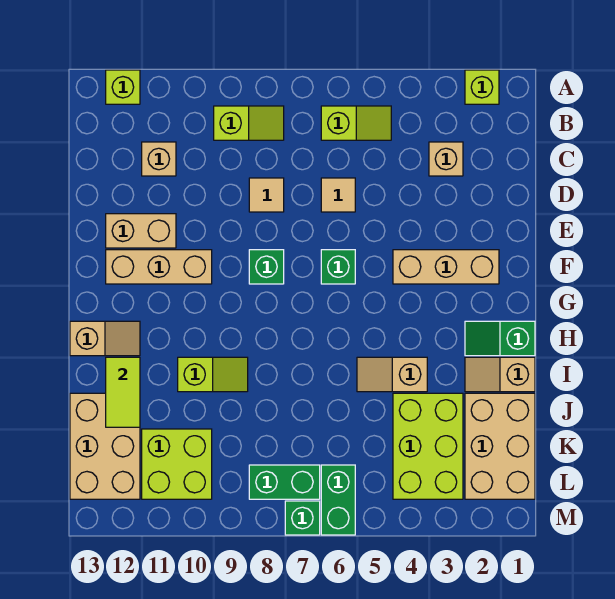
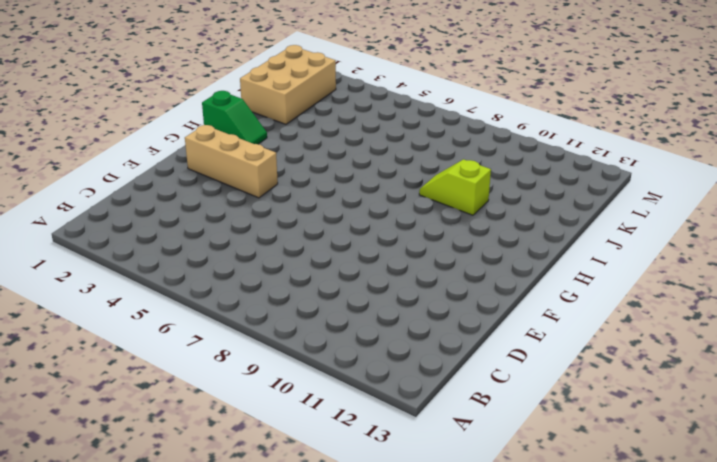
none -> lime brick A2 level 1
none -> lime brick A12 level 1
none -> lime slope B5:B6 level 1 top 6

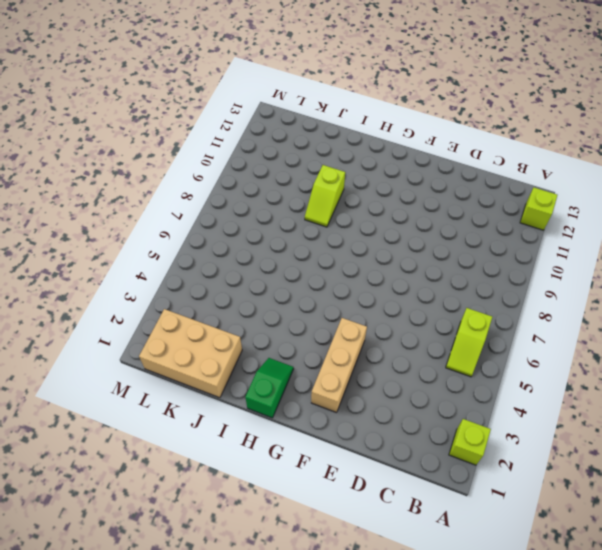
none -> lime slope B8:B9 level 1 top 9
none -> tan brick C3 level 1
none -> tan brick C11 level 1

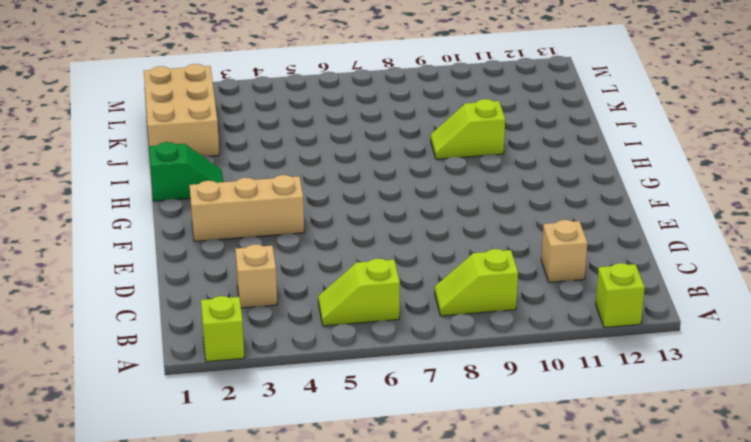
none -> tan tile D6 level 1
none -> tan tile D8 level 1
none -> tan brick E11:E12 level 1

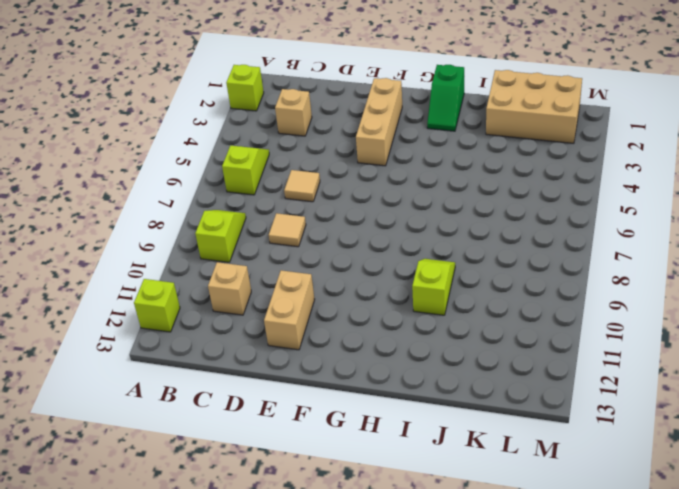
none -> green brick F6 level 1
none -> green brick F8 level 1
none -> tan brick F10:F12 level 1

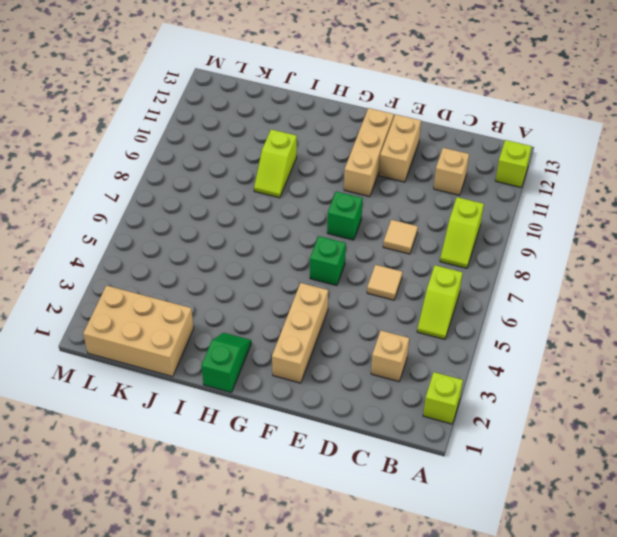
none -> tan slope H12:H13 level 1 top 13
none -> tan slope I1:I2 level 1 top 1
none -> tan slope I4:I5 level 1 top 4

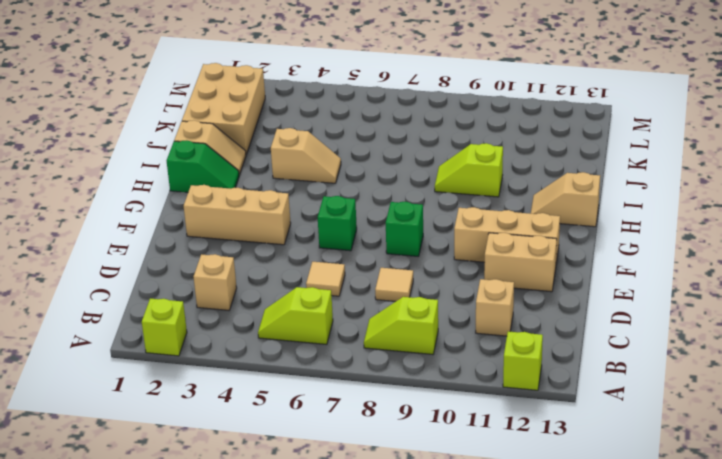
none -> lime brick J3:L4 level 1
none -> tan brick J12:L13 level 1
none -> lime brick K10:L11 level 1

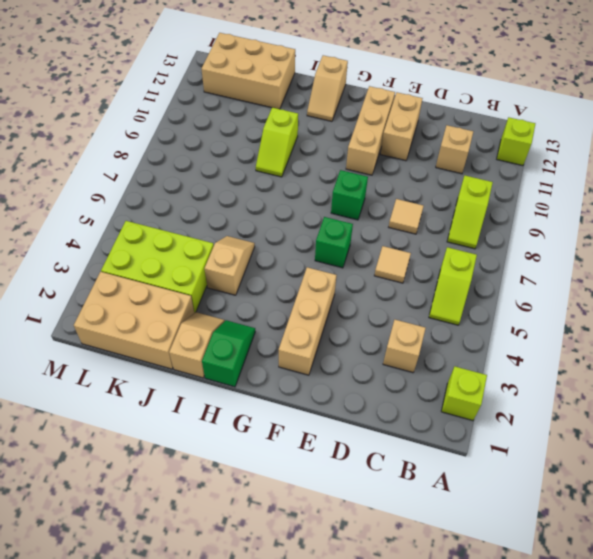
none -> lime brick K10:L11 level 1
none -> green brick L6:M6 level 1
none -> green brick L7:L8 level 1

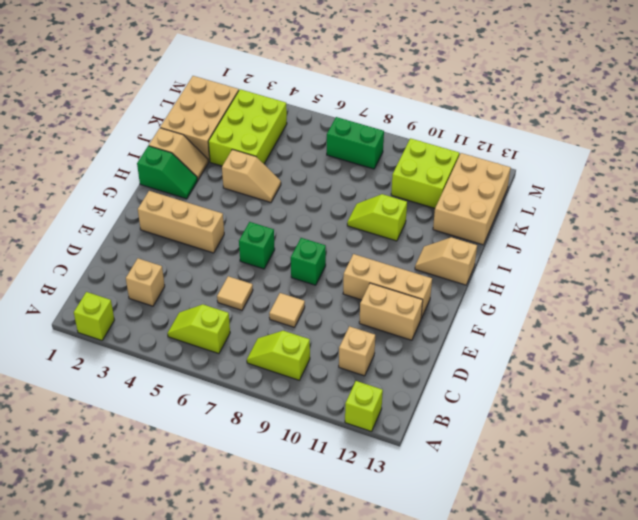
none -> green brick L6:M6 level 1
none -> green brick M7 level 1
none -> lime tile I12:J12 level 2

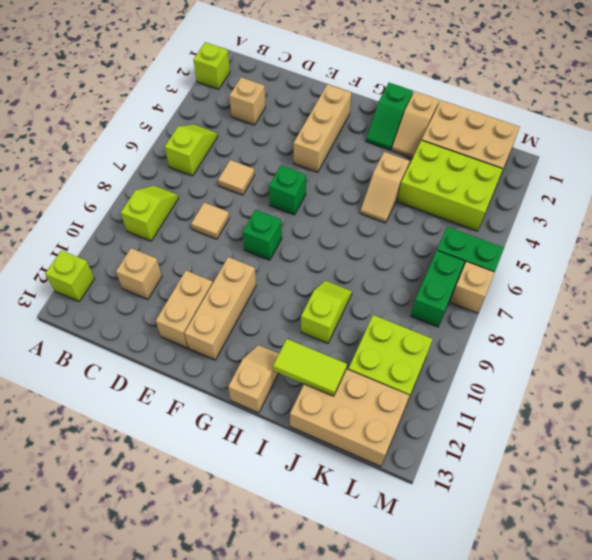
tan brick M7 level 1 -> green brick M7 level 1

